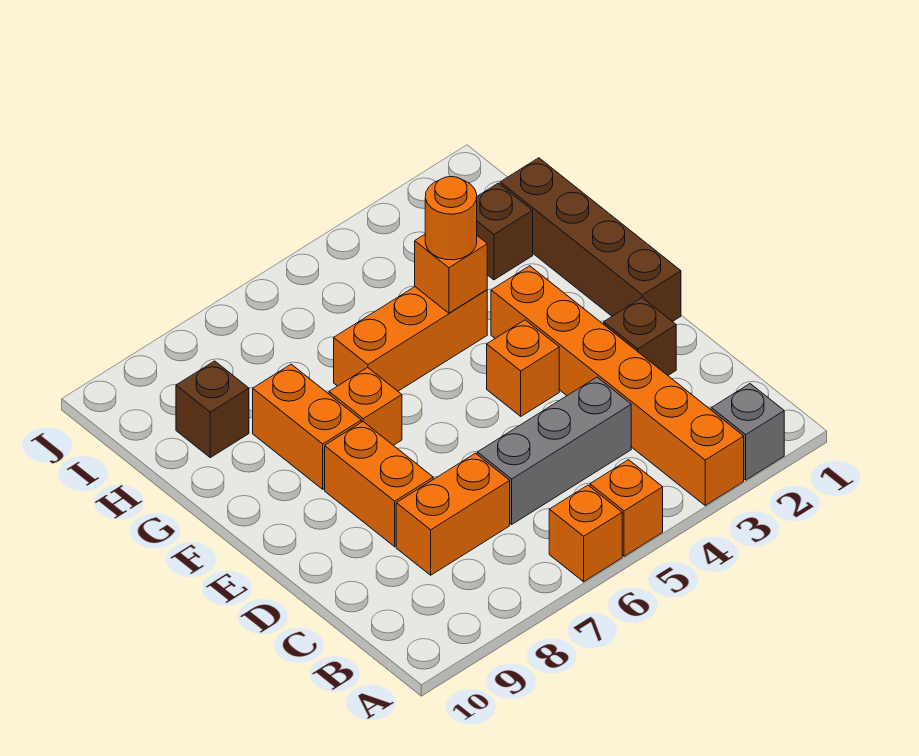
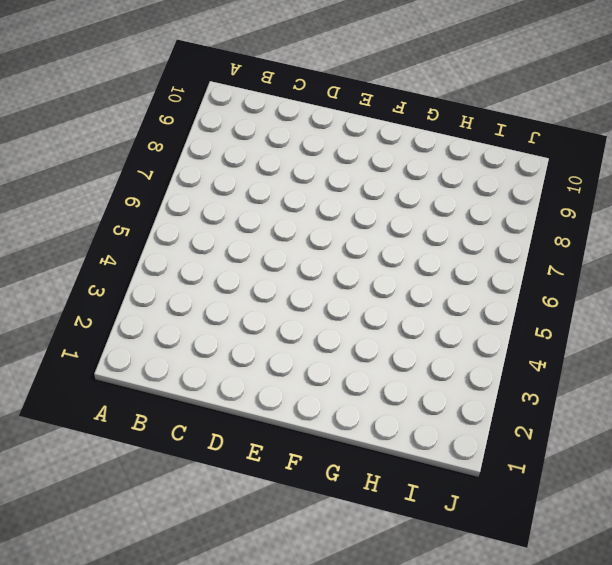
none -> grey brick A2 level 1
none -> orange brick A3:F3 level 1
none -> orange brick A5 level 1

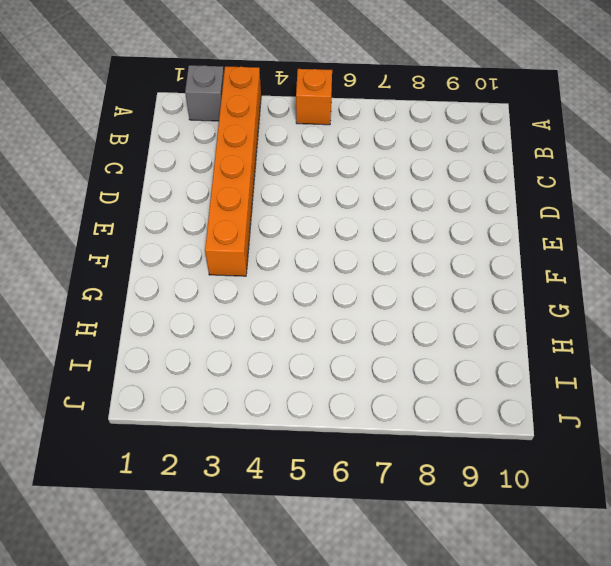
none -> orange brick A6 level 1
none -> grey brick C4:C6 level 1
none -> orange brick C7:C8 level 1

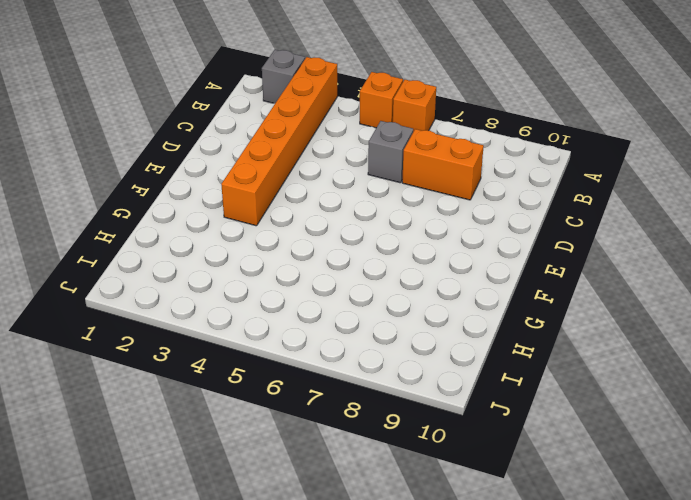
grey brick C6 level 1 -> grey brick C4:C6 level 1
none -> brown brick D2 level 1
none -> orange brick D8:E8 level 1
none -> brown brick E1:H1 level 1

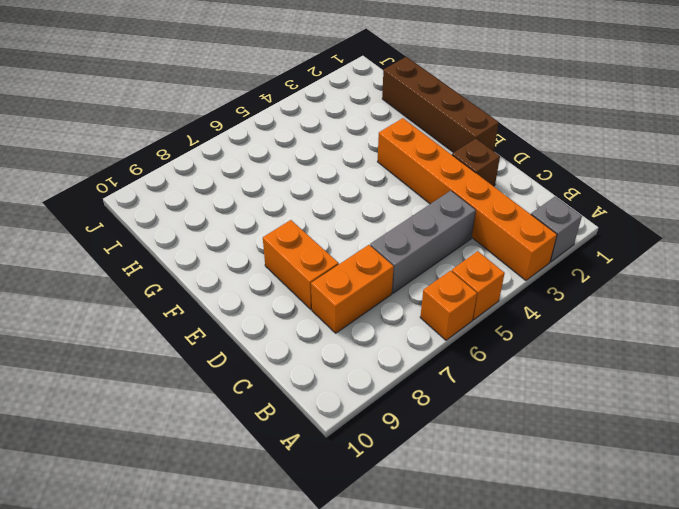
none -> orange brick E4 level 1
none -> orange brick F7 level 1
none -> orange brick F8:G8 level 1

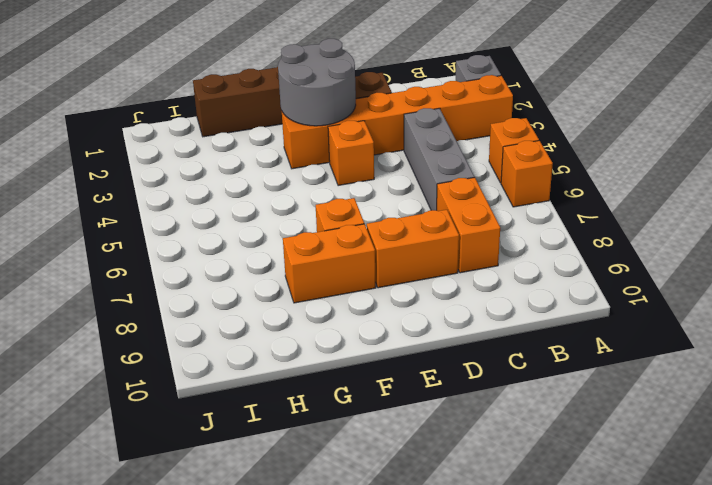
grey round brick E2:F3 level 2 -> none
none -> orange brick G4:G6 level 1
none -> brown brick H2 level 1
none -> brown brick H9 level 1

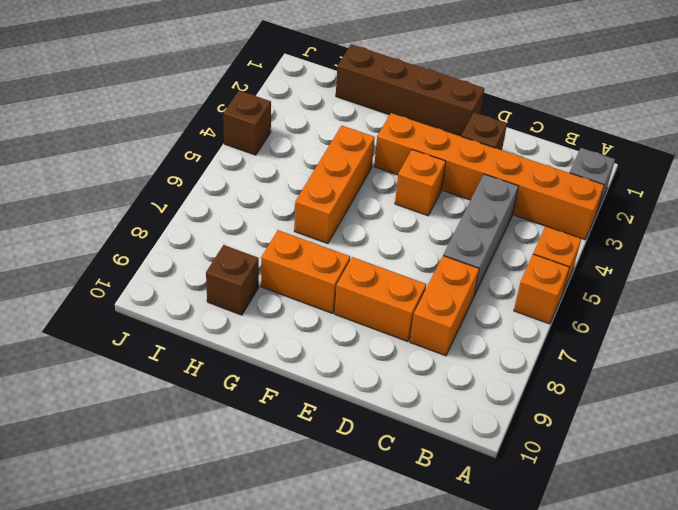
brown brick J4 level 1 -> brown brick H2 level 1
none -> orange brick F7 level 1
none -> orange brick G4 level 2
none -> orange round brick G4 level 3

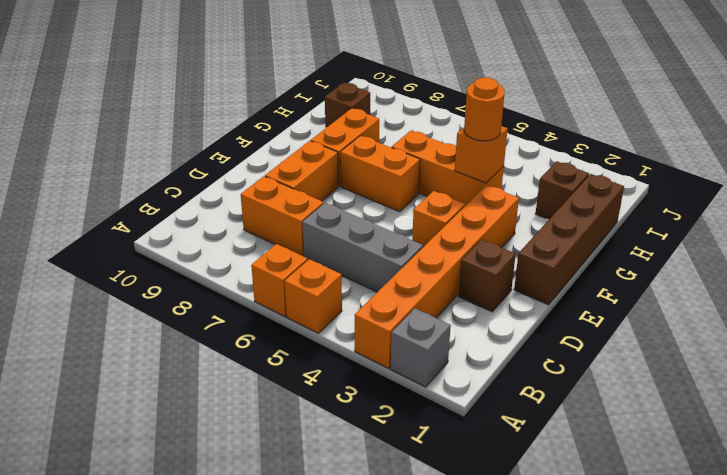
orange brick F6:F7 level 1 -> orange brick F7 level 1

